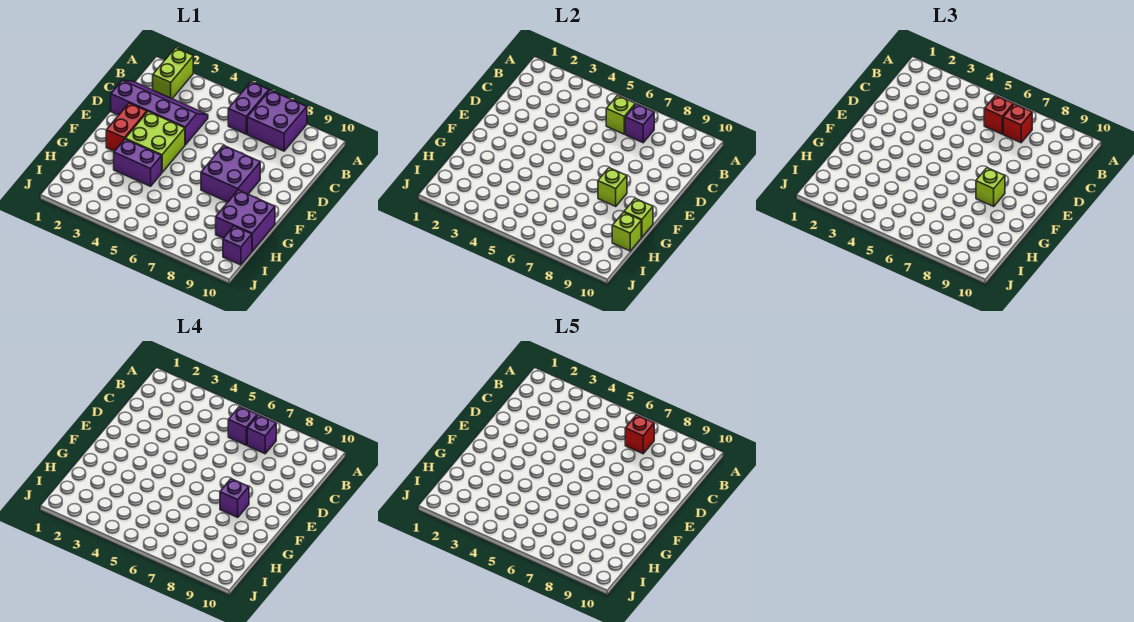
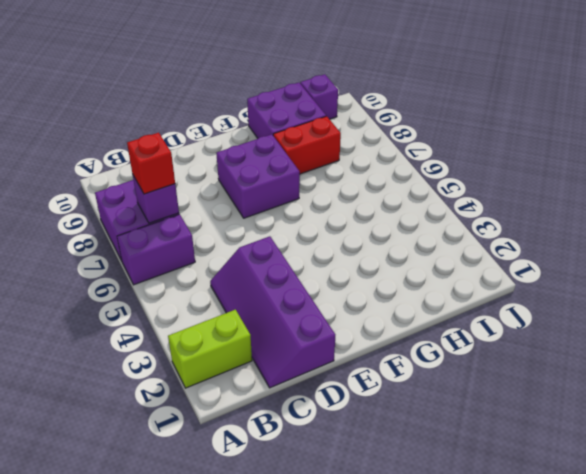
red brick G8:H8 level 1 -> red brick E2:F2 level 1
none -> lime brick E3:F4 level 1
none -> purple brick G3:G4 level 1
none -> lime brick B6 level 2

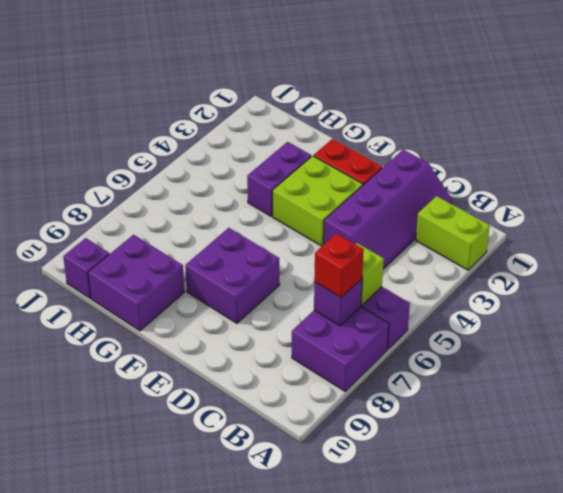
none -> lime brick F8 level 2
none -> lime brick G10 level 2
none -> lime brick H10 level 2

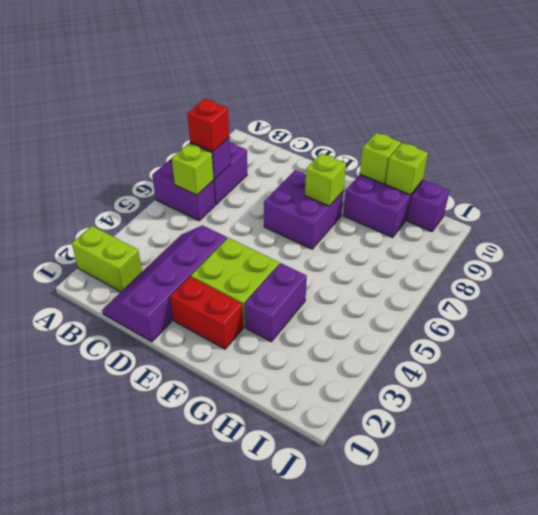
none -> red brick B6 level 3
none -> lime brick F8 level 3
none -> purple brick B6 level 4

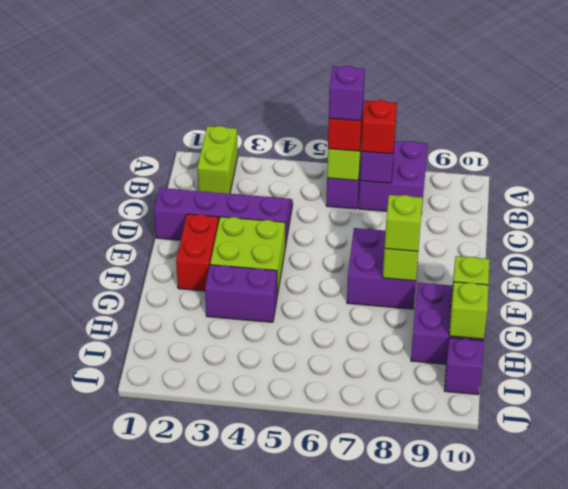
none -> purple brick B7 level 4
none -> purple brick F8 level 4
none -> red brick B7 level 5

